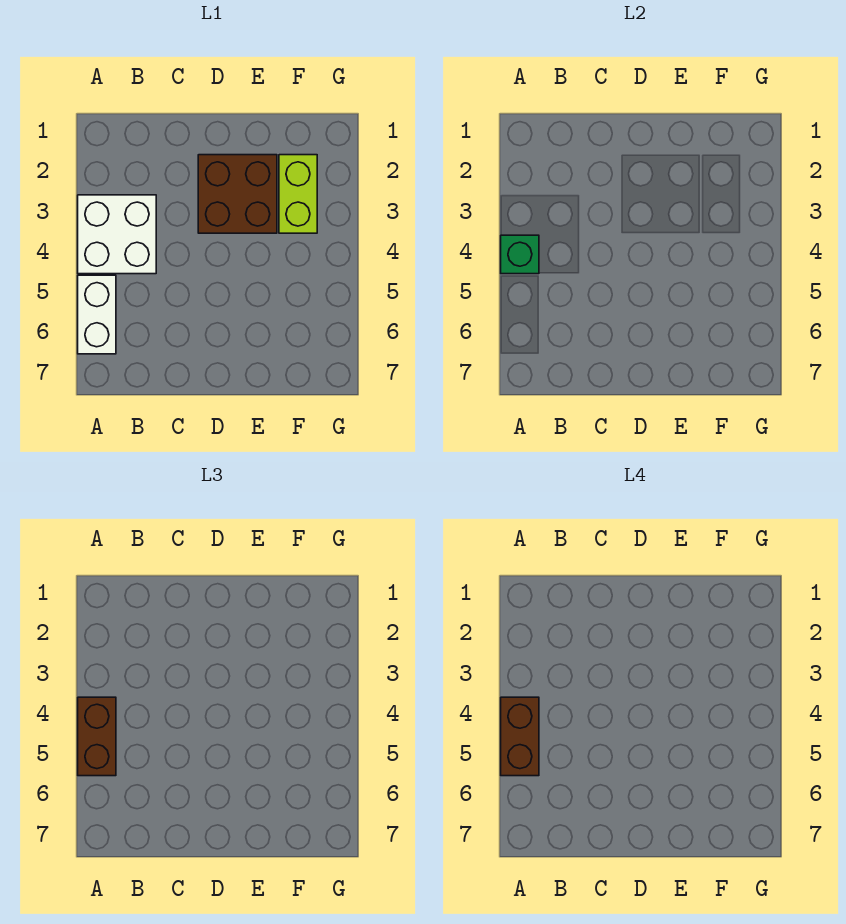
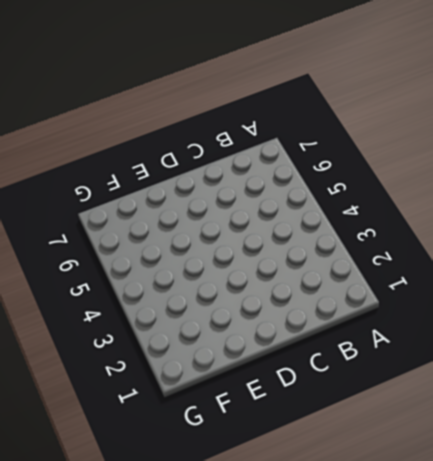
none -> white brick A3:B4 level 1
none -> white brick A5:A6 level 1

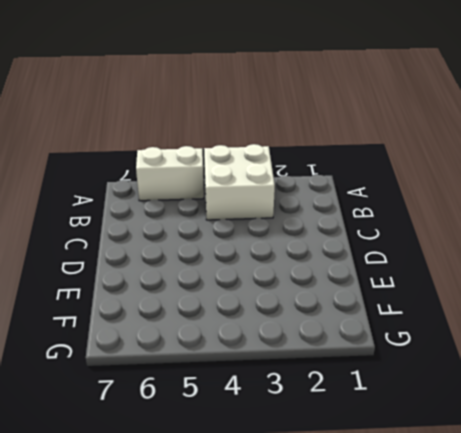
none -> brown brick D2:E3 level 1
none -> lime brick F2:F3 level 1

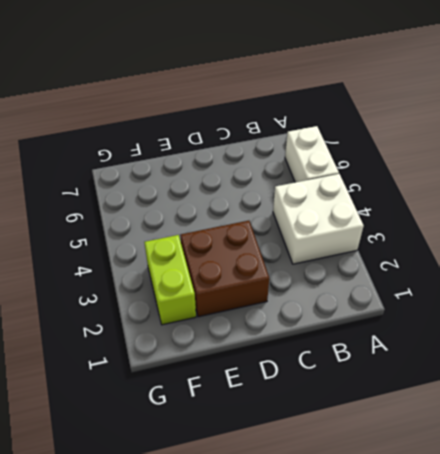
none -> green brick A4 level 2
none -> brown brick A4:A5 level 3

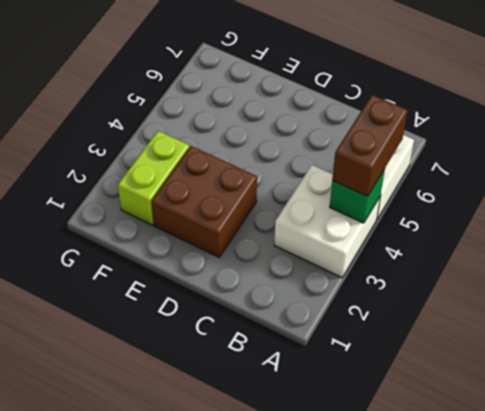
none -> brown brick A4:A5 level 4

